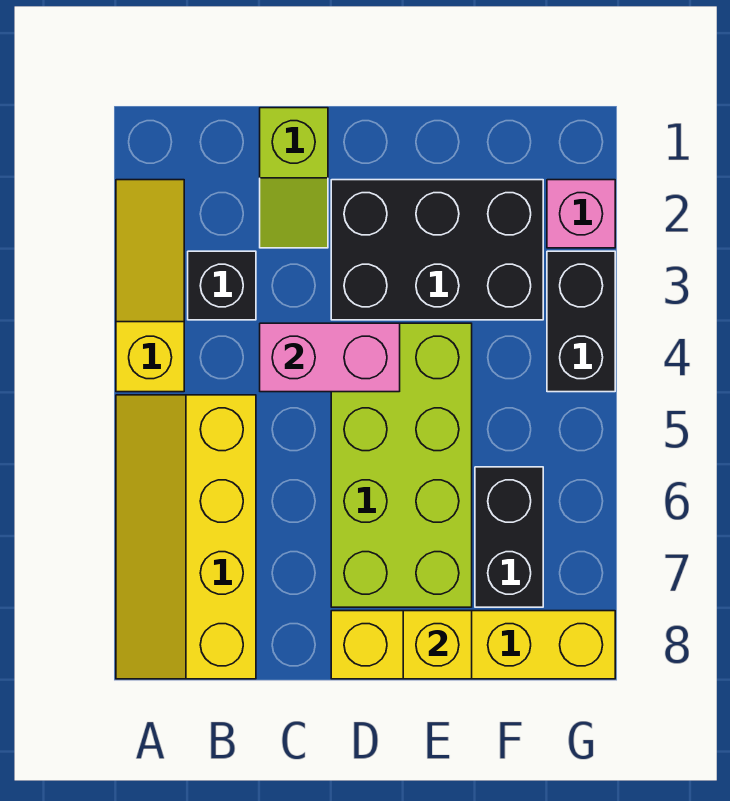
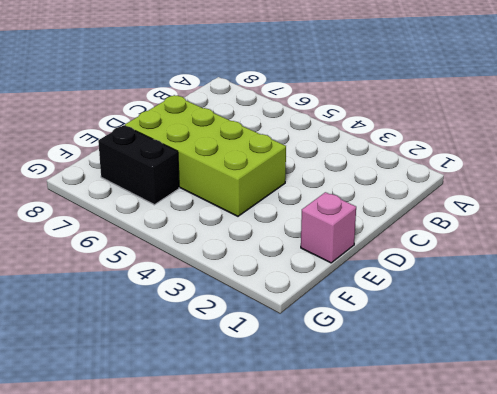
pink brick E1 level 1 -> pink brick G2 level 1
none -> yellow slope A2:A4 level 1 top 4
none -> yellow slope A5:B8 level 1 top B
none -> black brick B3 level 1

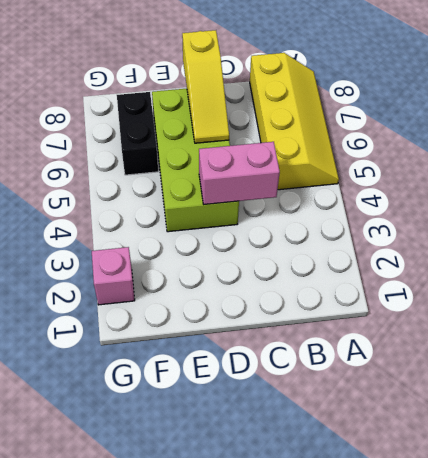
yellow slope D6:D8 level 2 top 8 -> yellow slope A2:A4 level 1 top 4
none -> black brick B3 level 1
none -> lime slope C1:C2 level 1 top 1
none -> black brick D2:F3 level 1

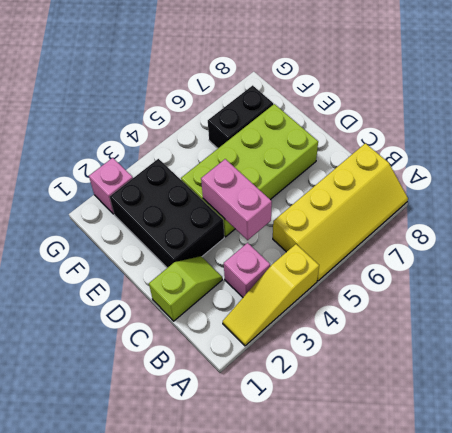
pink brick B3 level 1 -> black brick B3 level 1
none -> yellow brick D8:G8 level 1
none -> black brick G3:G4 level 1
none -> yellow brick E8 level 2

